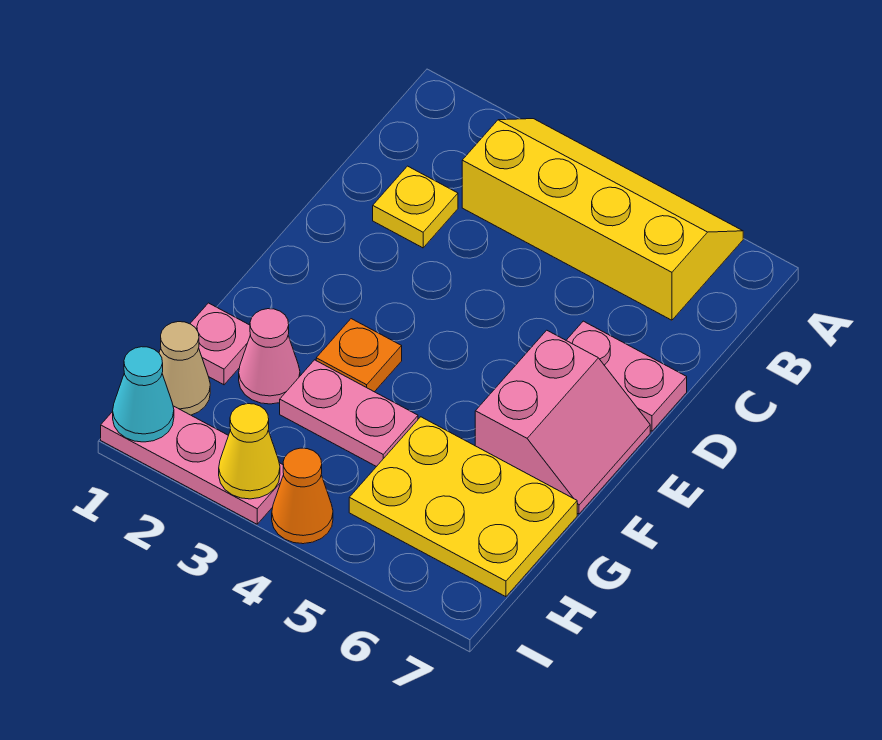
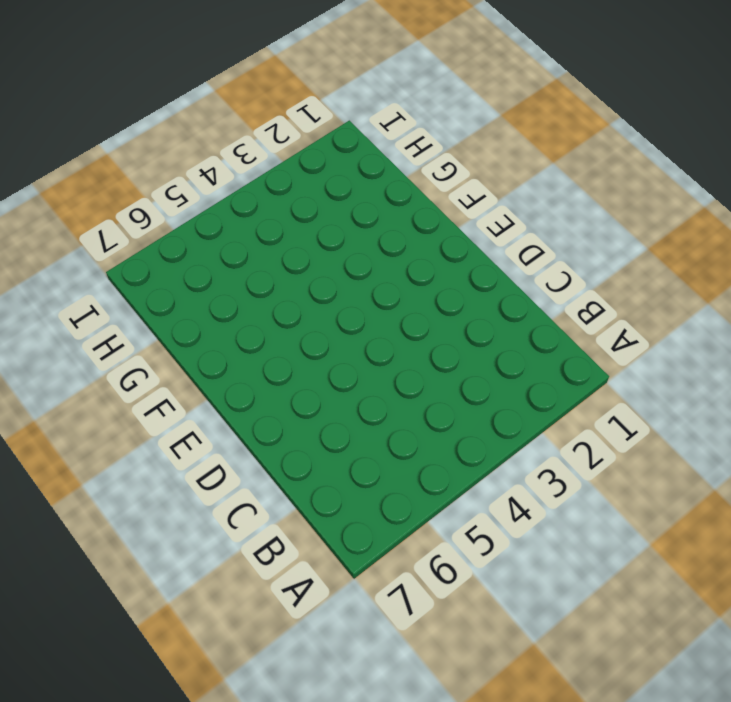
none -> yellow slope A3:B6 level 1 top B
none -> yellow plate C2 level 1
none -> pink plate D6:D7 level 1

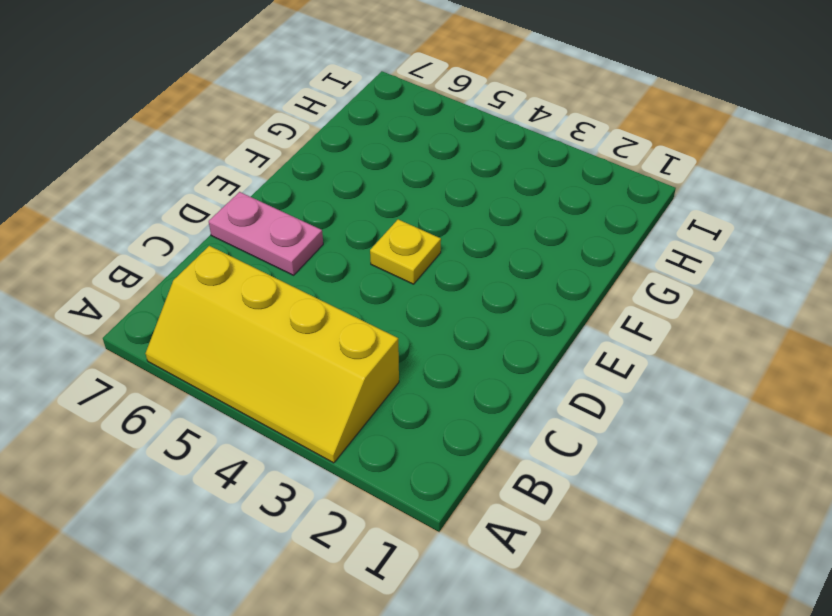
yellow plate E4 level 1 -> yellow plate C2 level 1
none -> pink slope E6:F7 level 1 top 6
none -> orange plate F3 level 1
none -> pink plate G1 level 1

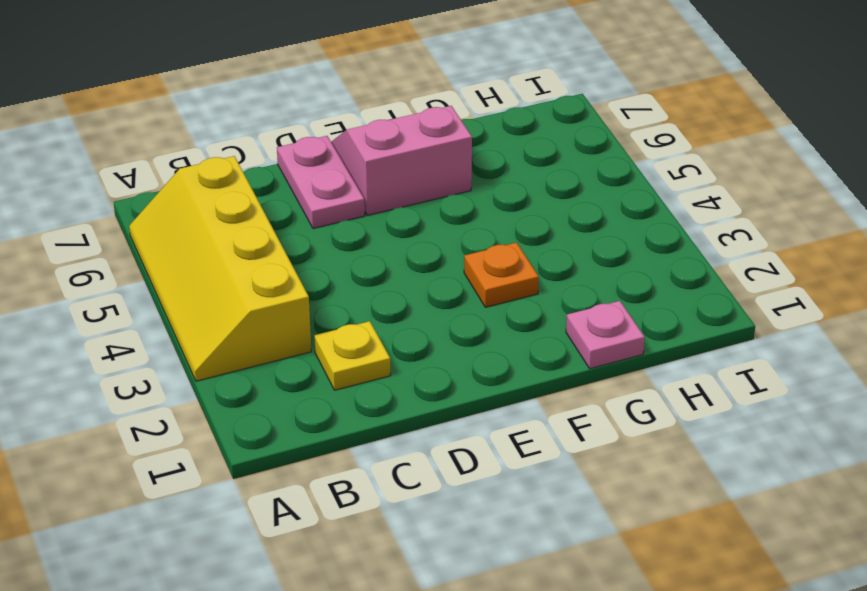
none -> pink cone G2 level 1
none -> pink plate G3:G4 level 1
none -> yellow plate G5:H7 level 1

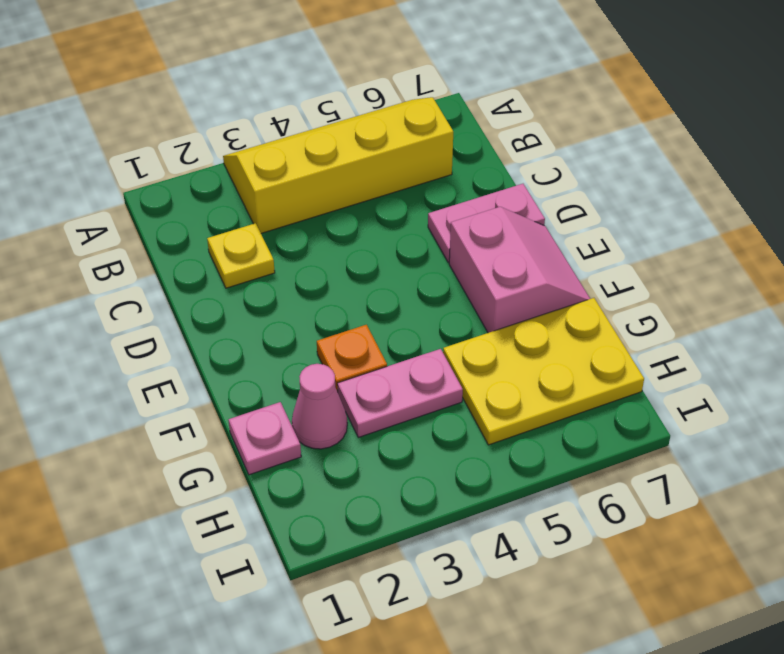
none -> tan cone H1 level 1
none -> pink plate I1:I3 level 1
none -> orange cone I4 level 1

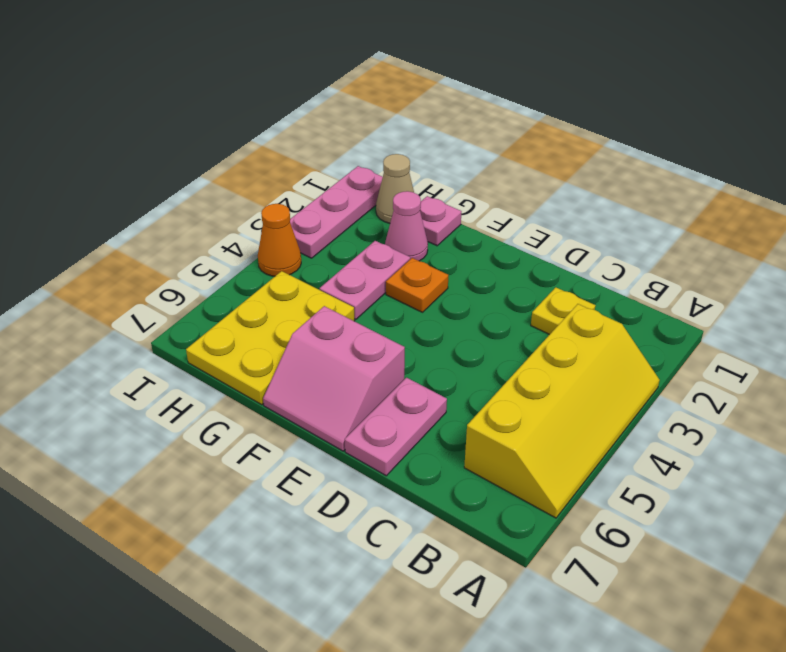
none -> cyan cone I1 level 2
none -> yellow cone I3 level 2

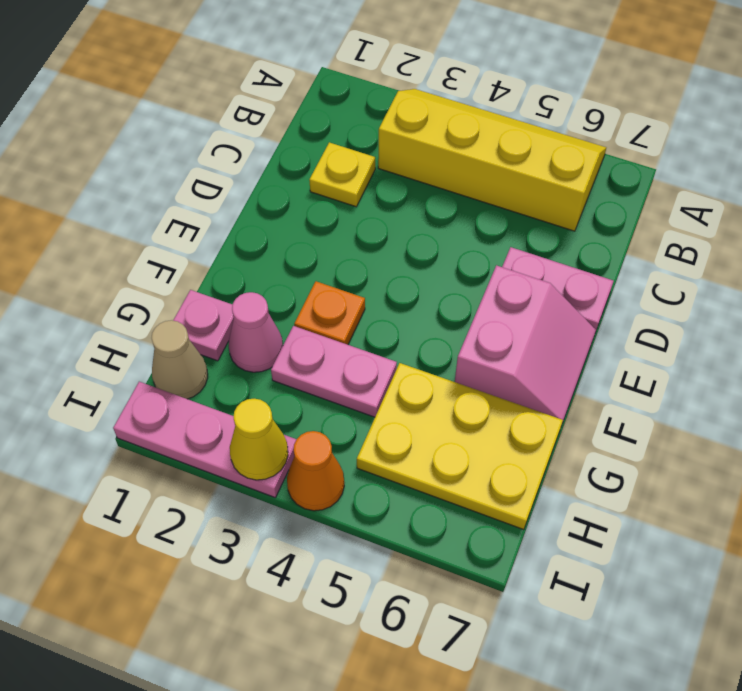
none -> cyan cone I1 level 2

